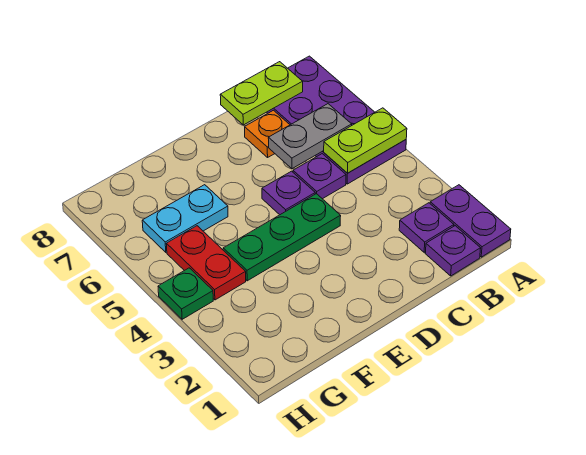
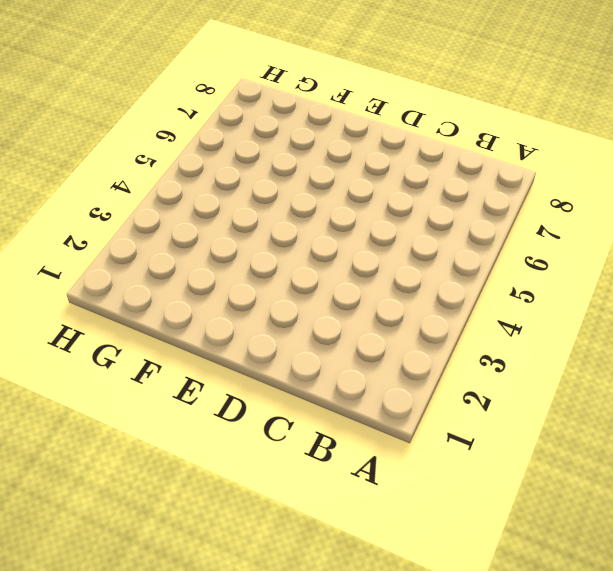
none -> purple plate A1:A2 level 1
none -> purple plate A5:B8 level 1
none -> purple plate B1 level 1

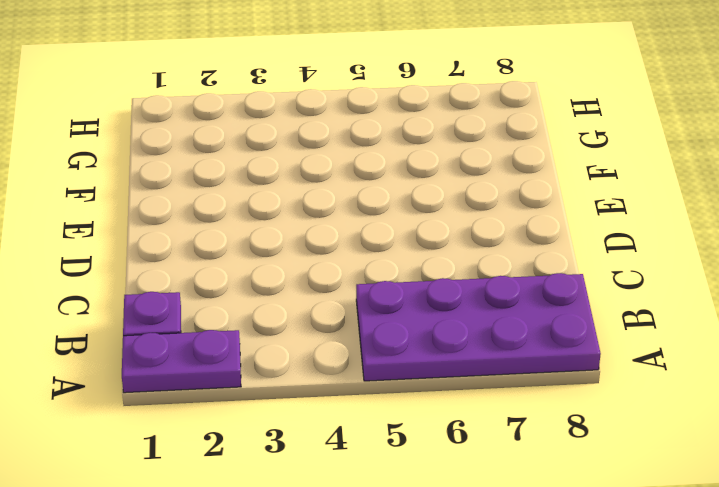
none -> purple plate B2 level 1
none -> purple plate C5 level 1
none -> orange plate C7 level 1

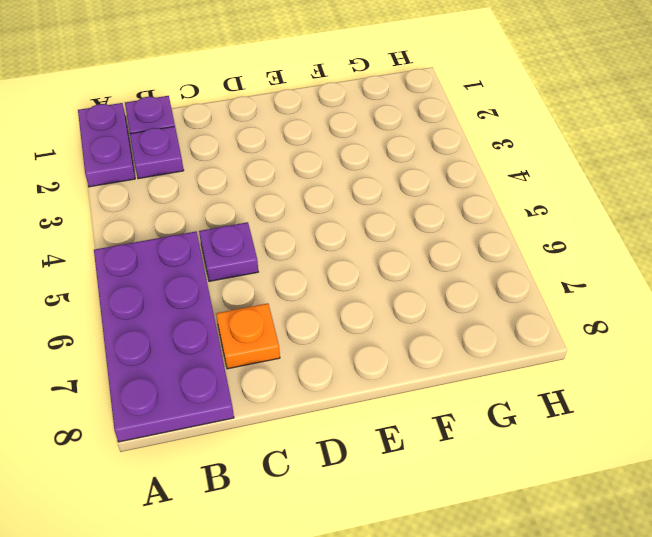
none -> green plate D4:F4 level 1
none -> purple plate D5 level 1
none -> cyan plate F6:G6 level 1

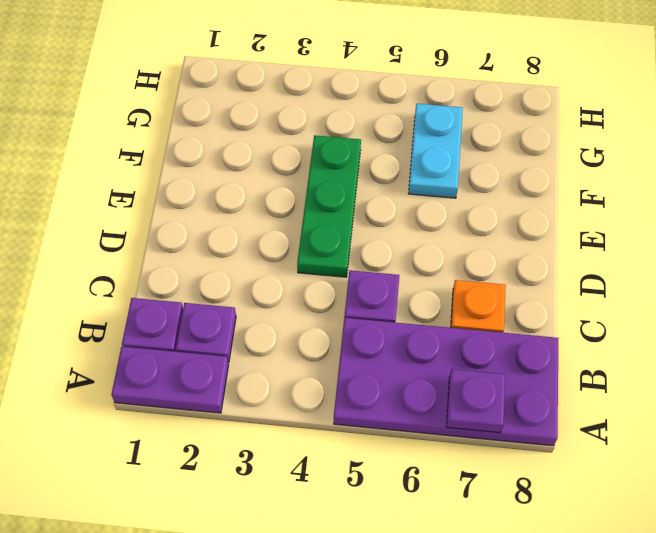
purple plate A7 level 2 -> purple plate D5 level 1
none -> red plate G4:G5 level 1
none -> green plate H4 level 1
none -> lime plate A5:B5 level 2

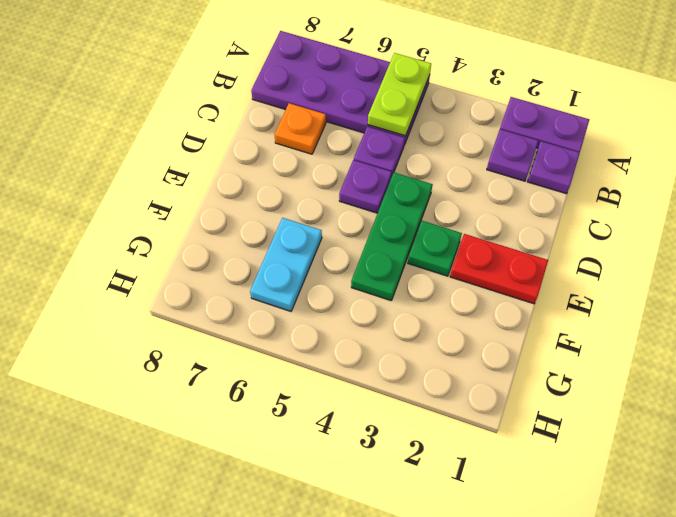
red plate E1:E2 level 1 -> red plate G4:G5 level 1
green plate E3 level 1 -> green plate H4 level 1
none -> grey plate B6:C6 level 2
none -> lime plate B8:C8 level 2

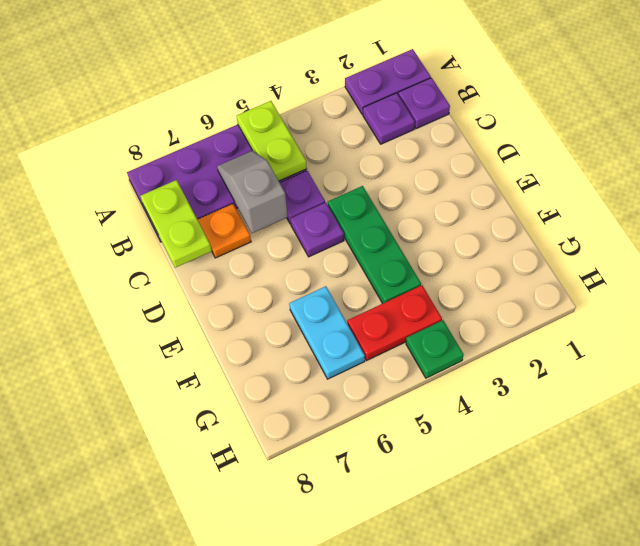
grey slope B6:C6 level 2 top C -> grey plate B6:C6 level 2

